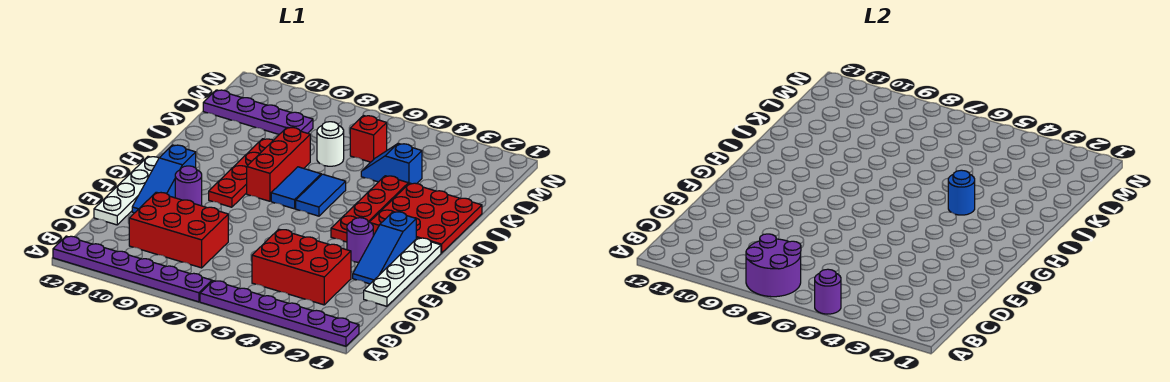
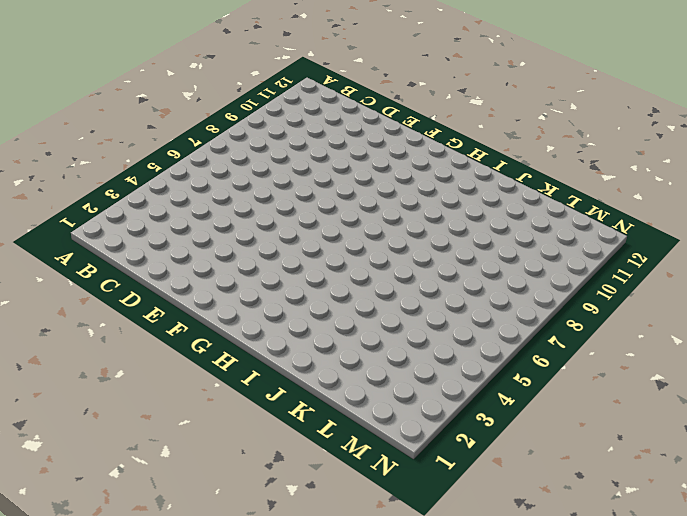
none -> purple plate A1:A6 level 1
none -> purple plate A7:A12 level 1
none -> red brick C3:D5 level 1

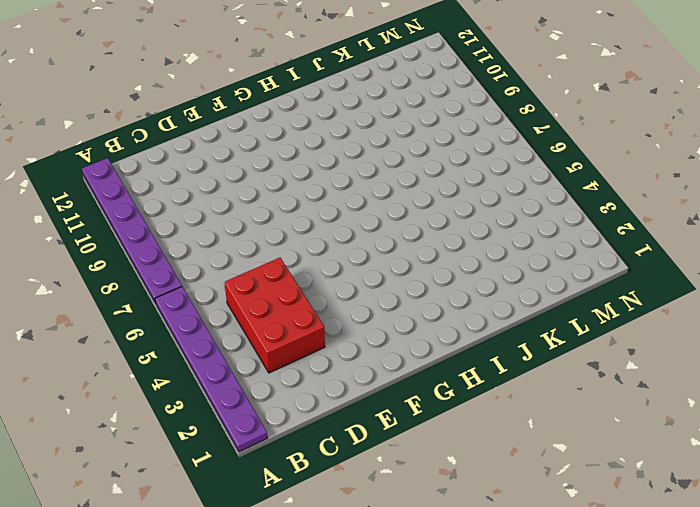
none -> red brick C8:D10 level 1
none -> white plate D1:G1 level 1
none -> white plate D12:G12 level 1

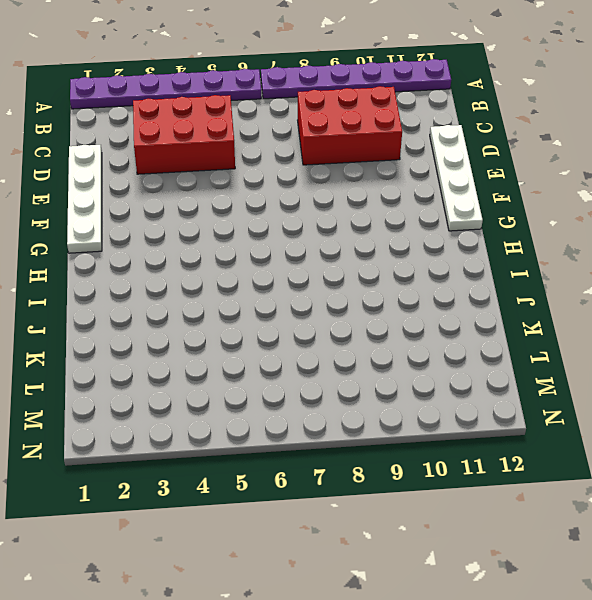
none -> blue slope E2:G2 level 1 top G
none -> blue slope E11:G11 level 1 top G
none -> purple round brick F3 level 1

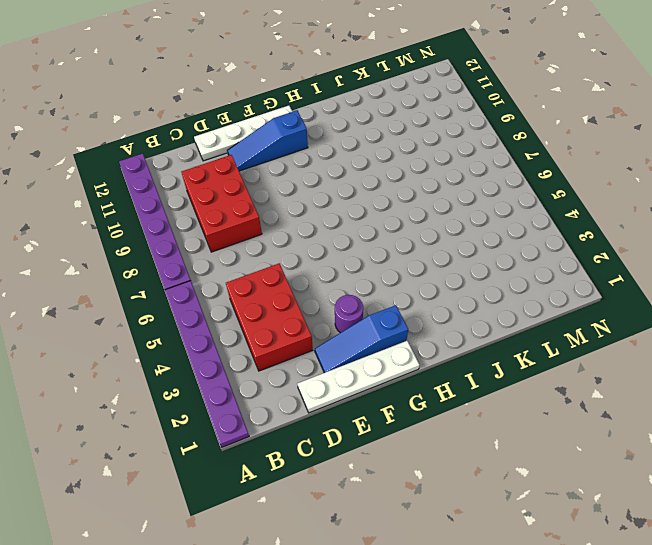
none -> purple round brick F10 level 1
none -> red plate G4:J4 level 1
none -> red plate G9:J9 level 1

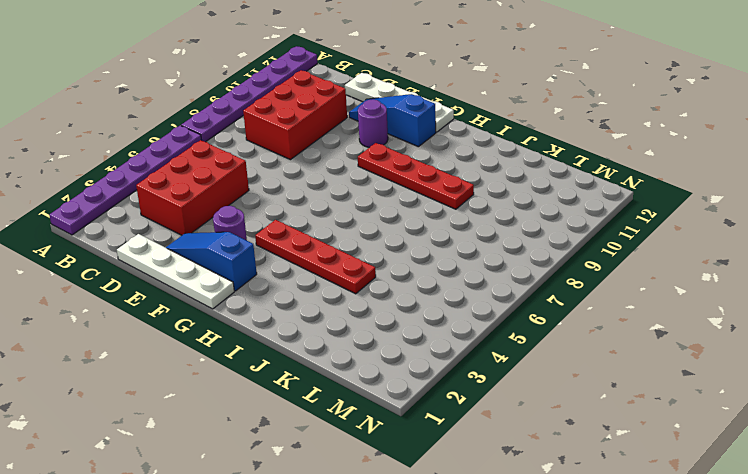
none -> red plate H1:J3 level 1
none -> blue tile H6:I6 level 1
none -> blue tile H7:I7 level 1

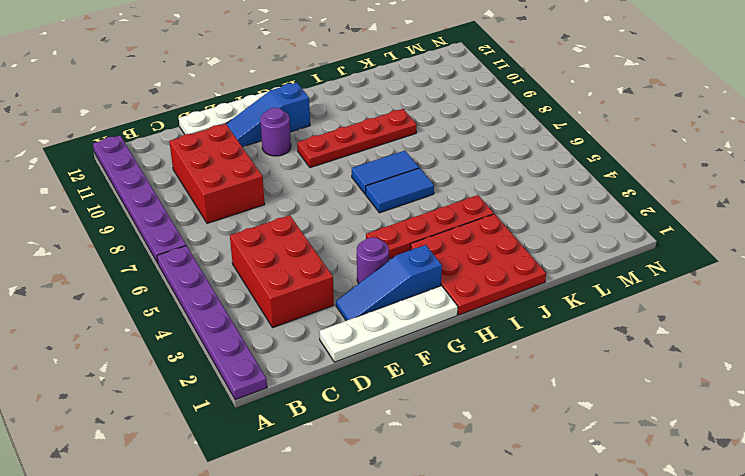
none -> red brick H8:J8 level 1
none -> blue slope K4:K5 level 1 top 4
none -> white round brick K7 level 1

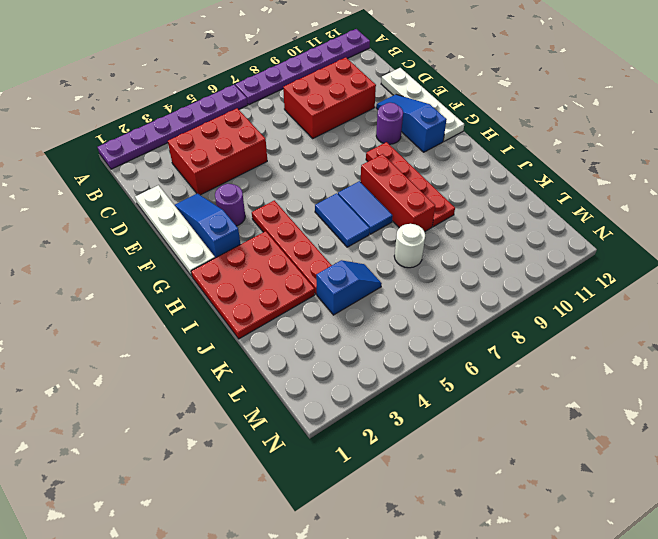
none -> red brick L6 level 1
none -> purple plate L9:L12 level 1
none -> purple round brick A5 level 2

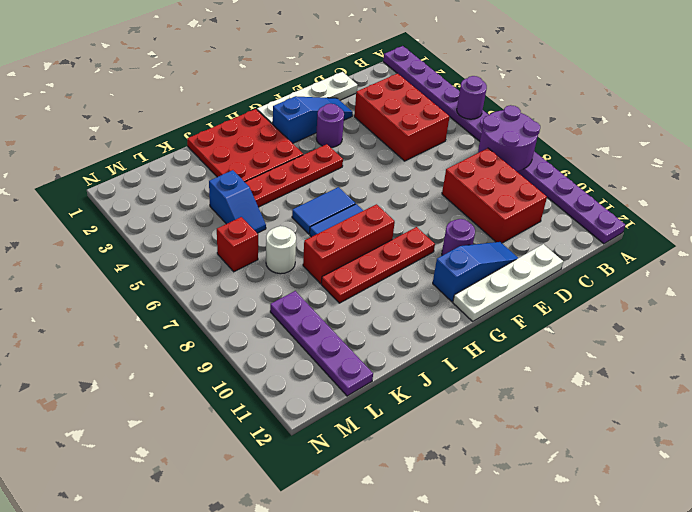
none -> blue round brick I4 level 2

